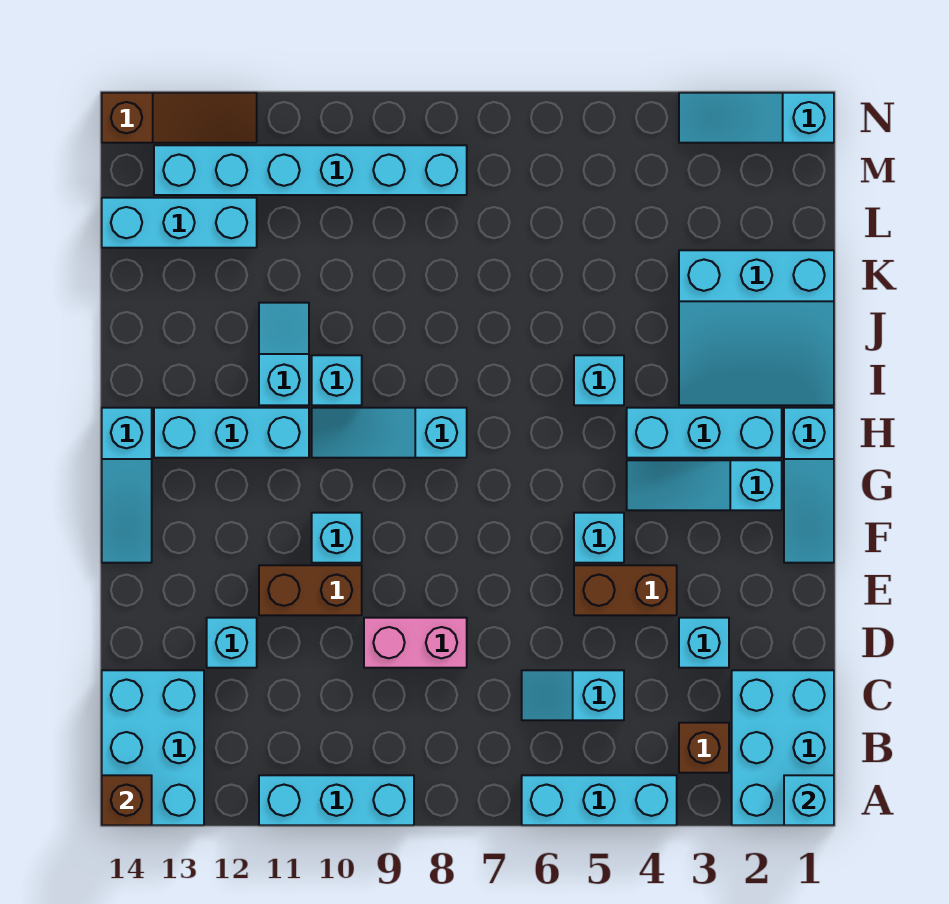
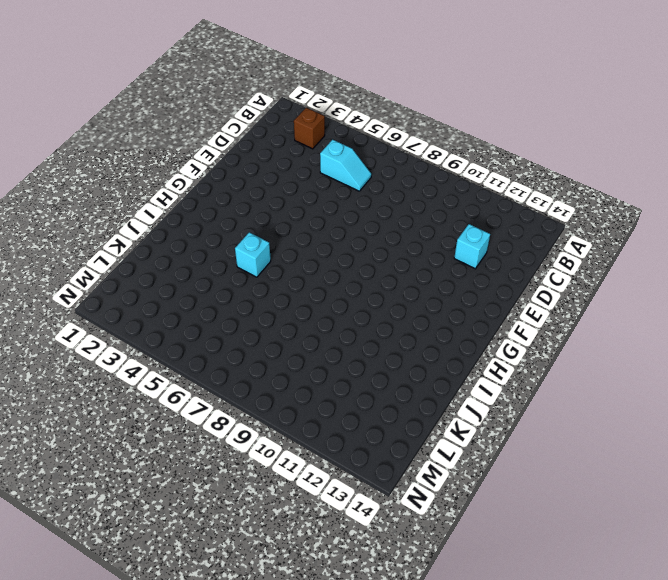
none -> cyan brick A1:C2 level 1
none -> cyan brick A4:A6 level 1
none -> cyan brick A9:A11 level 1

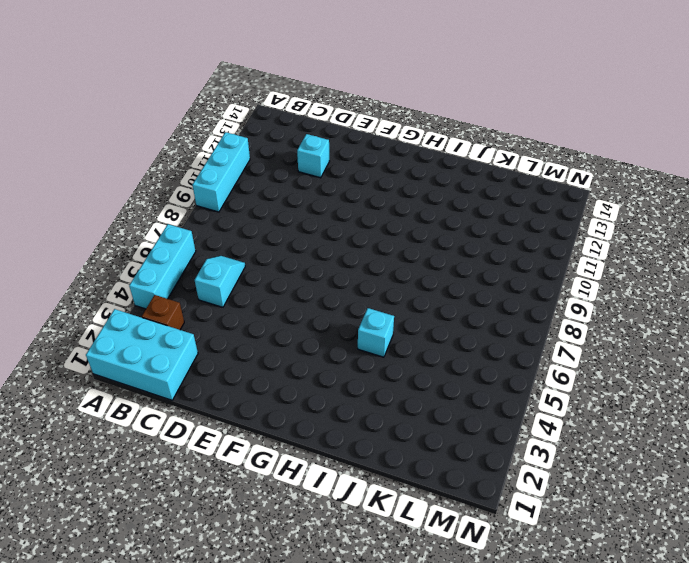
none -> cyan brick A13:C14 level 1
none -> cyan brick D3 level 1
none -> pink brick D8:D9 level 1

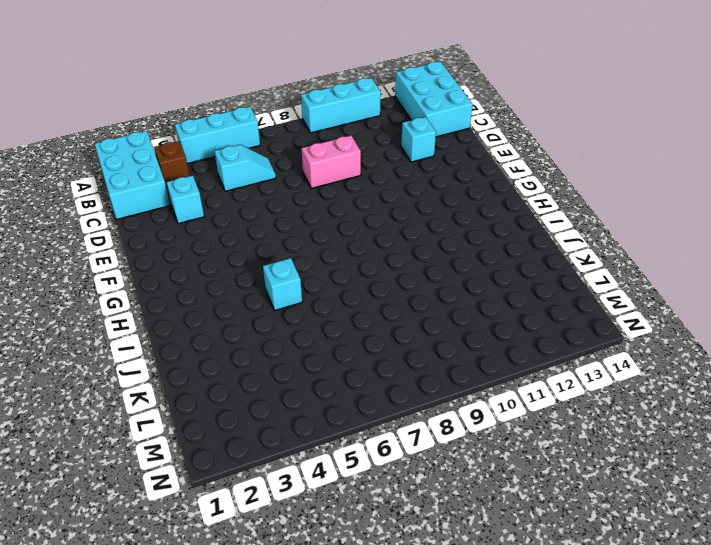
none -> brown brick E4:E5 level 1
none -> brown brick E10:E11 level 1
none -> cyan slope F1:H1 level 1 top H

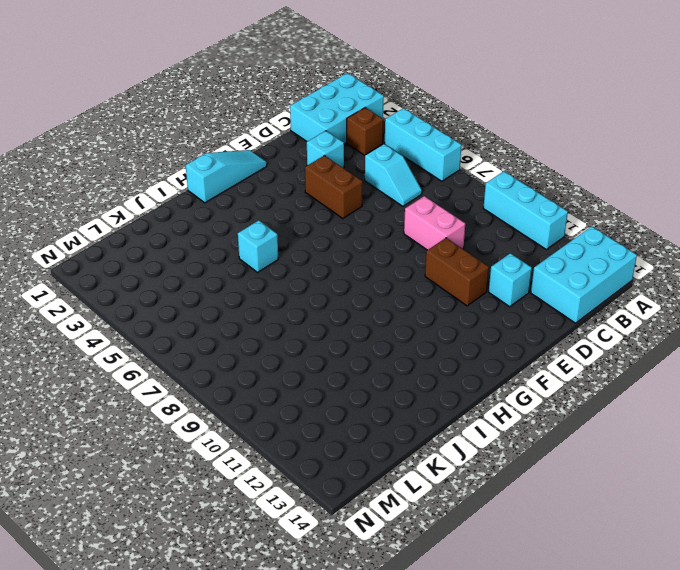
none -> cyan brick F5 level 1
none -> cyan brick F10 level 1
none -> cyan slope F14:H14 level 1 top H

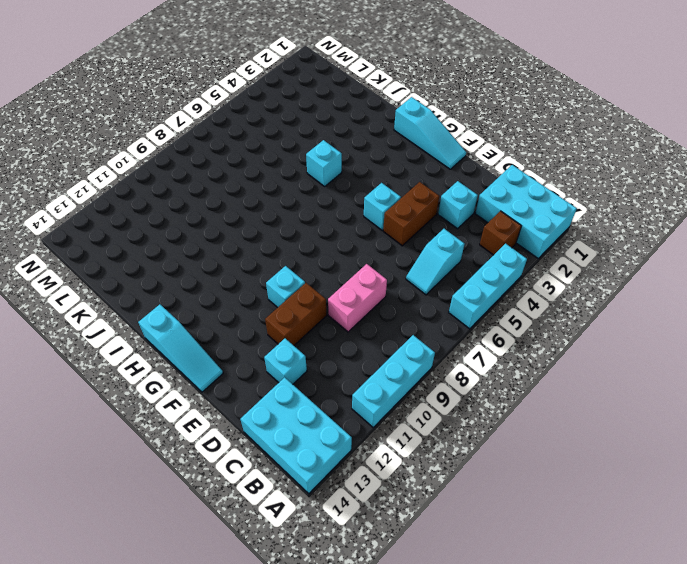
none -> cyan slope G2:G4 level 1 top 2
none -> cyan brick H2:H4 level 1
none -> cyan slope H8:H10 level 1 top 8

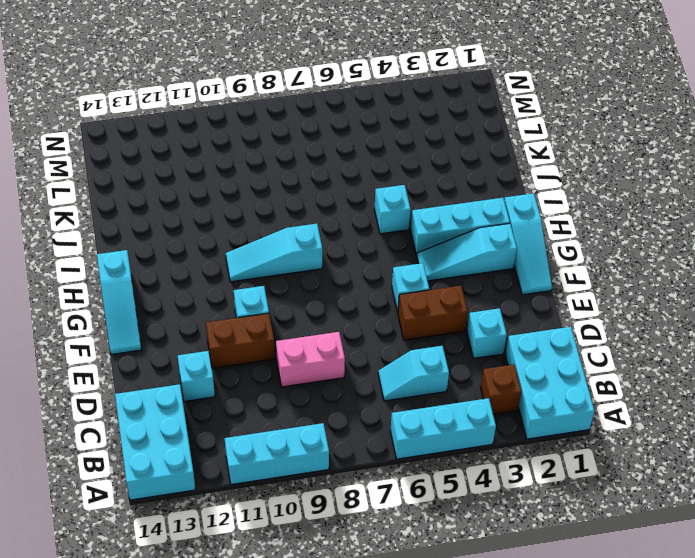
none -> cyan brick H11:H13 level 1
none -> cyan slope I1:K3 level 1 top K
none -> cyan brick I10 level 1

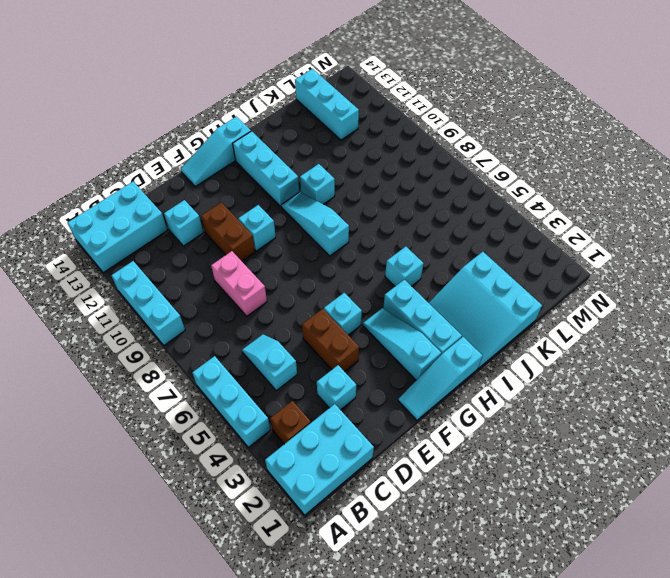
none -> cyan slope I11:J11 level 1 top I
none -> cyan brick M8:M13 level 1
none -> cyan slope N1:N3 level 1 top 1

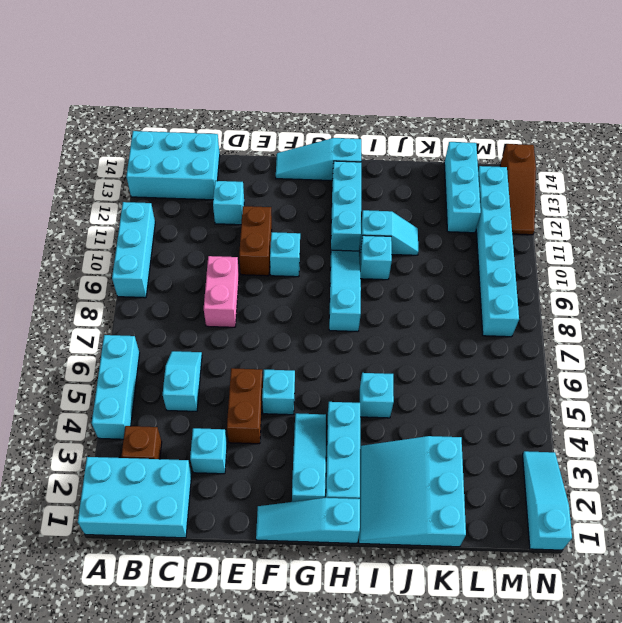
none -> cyan brick A1 level 2
none -> brown brick A14 level 2

